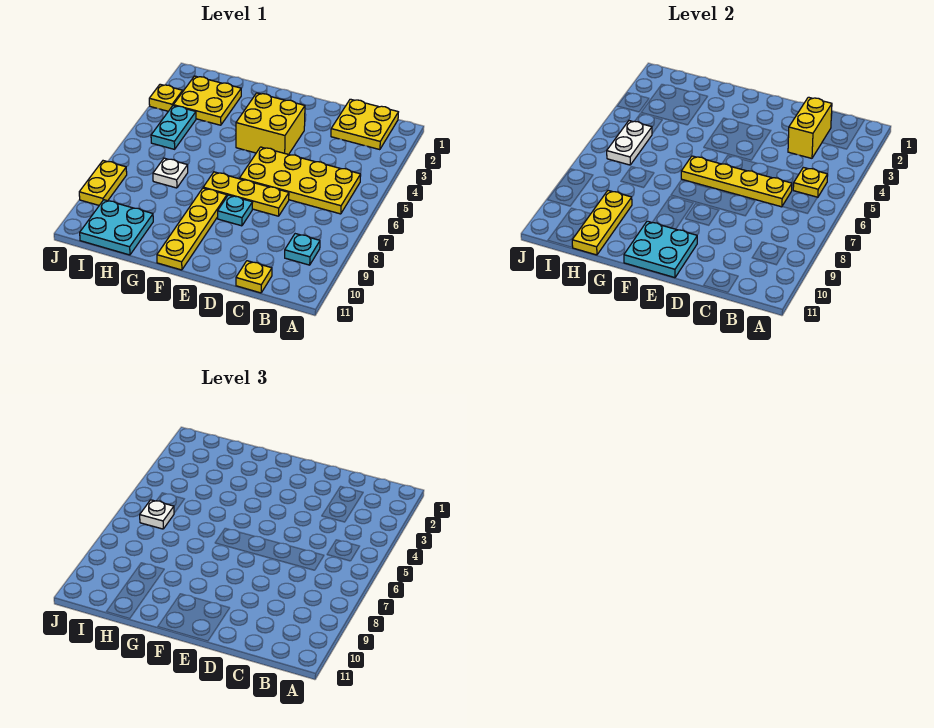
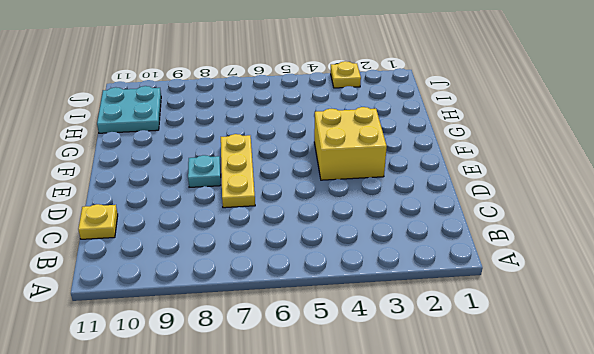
none -> yellow plate B1:C2 level 1
none -> yellow plate B5:E6 level 1
none -> cyan plate B9 level 1

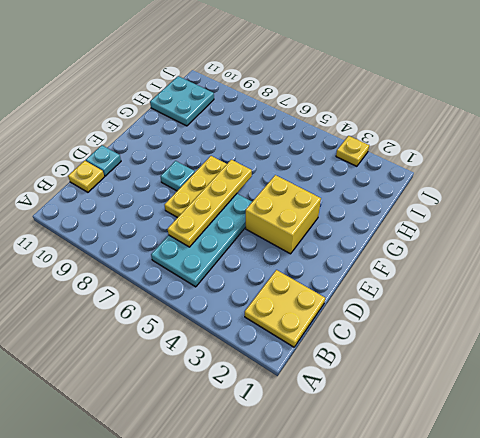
cyan plate B5:E6 level 1 -> yellow plate B5:E6 level 1
cyan plate D11 level 1 -> cyan plate B9 level 1
none -> yellow plate F8:F11 level 1
none -> yellow plate H2:I3 level 1
none -> white plate H7 level 1

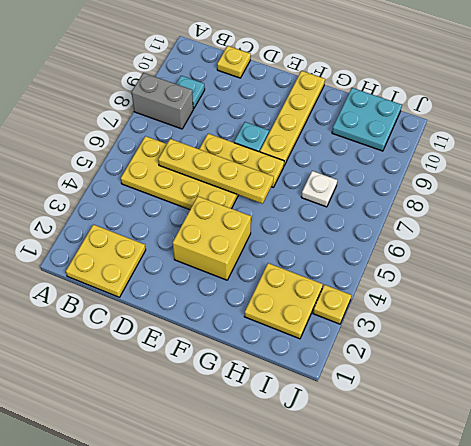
grey brick A8:B8 level 1 -> none
none -> cyan plate I4:I5 level 1
none -> yellow plate J8:J9 level 1
none -> yellow plate B5 level 2

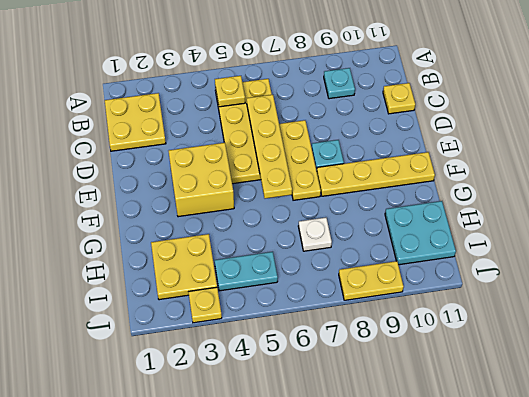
none -> yellow brick C2:C3 level 2
none -> cyan plate E10:F11 level 2
none -> yellow plate H9:H11 level 2

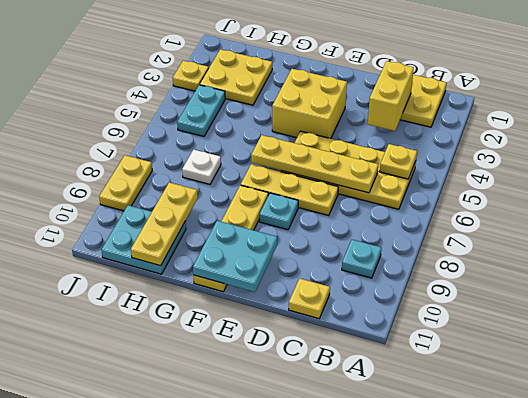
none -> white plate I5:I6 level 2
none -> white plate I6 level 3

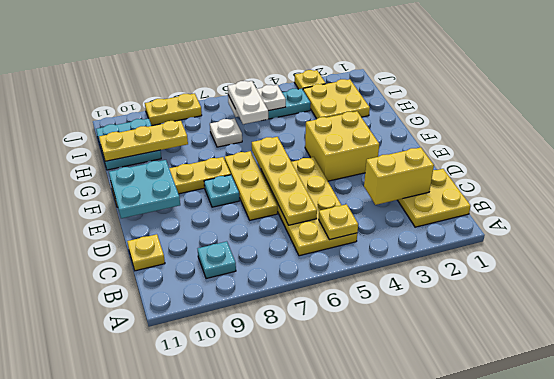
white plate H6:I6 level 3 -> white plate I6 level 3

